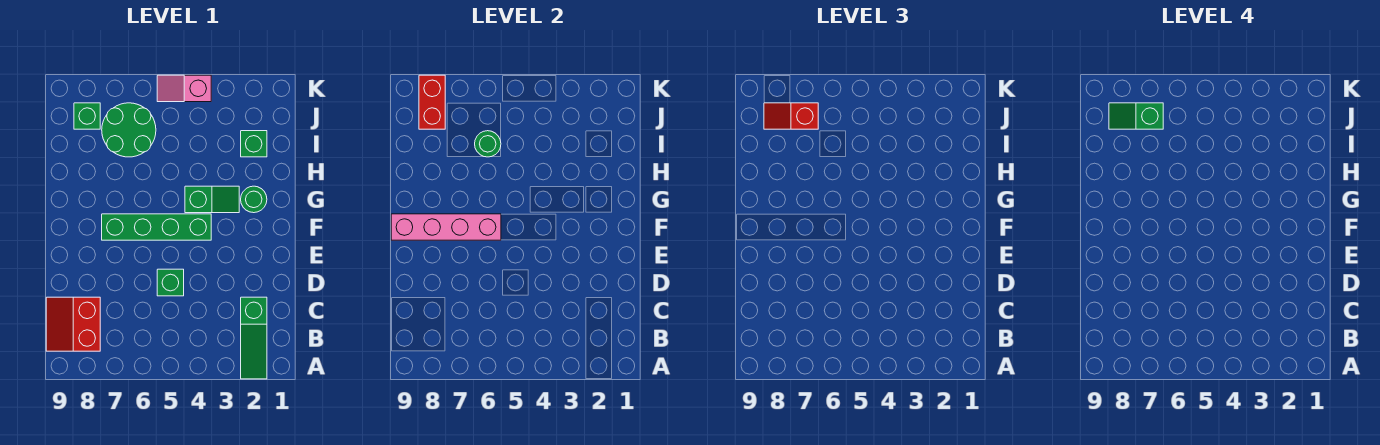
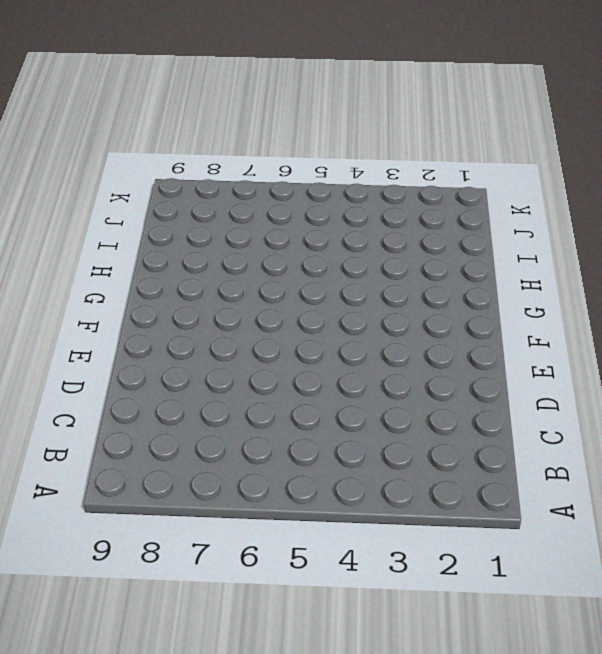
none -> green slope A2:C2 level 1 top C
none -> red slope B8:C9 level 1 top 8
none -> green brick D5 level 1

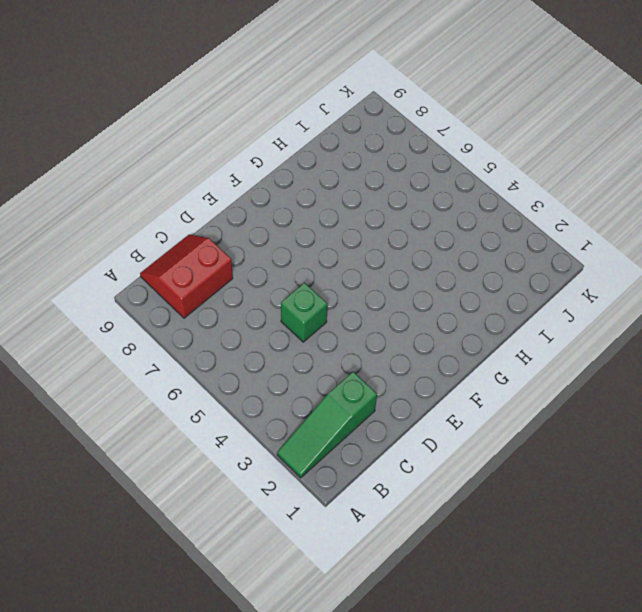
none -> green brick F4:F7 level 1
none -> green round brick G2 level 1
none -> green slope G3:G4 level 1 top 4

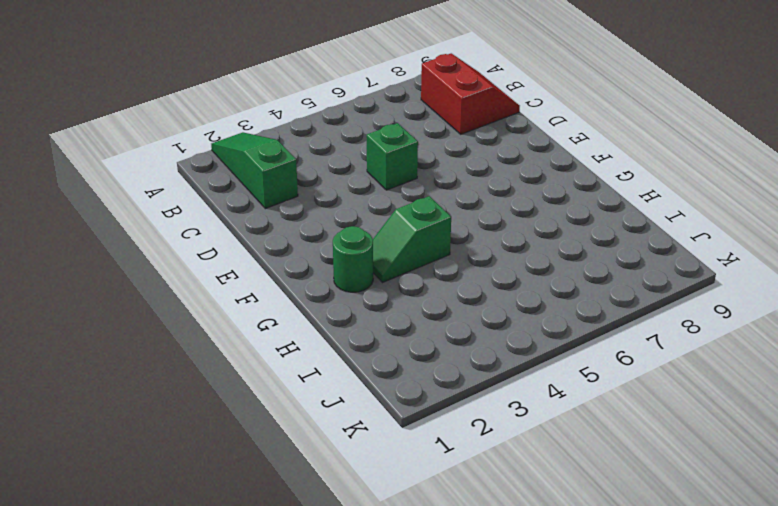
none -> green brick F4:F7 level 1
none -> green brick I2 level 1
none -> green round brick I6:J7 level 1

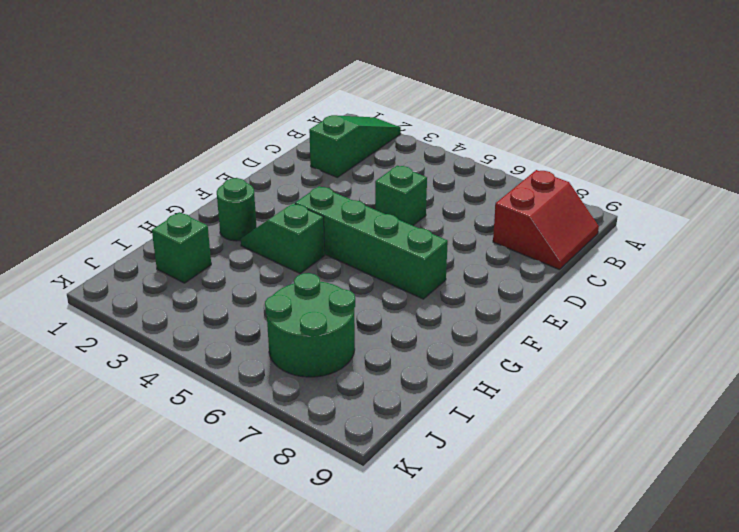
none -> green brick J8 level 1
none -> pink slope K4:K5 level 1 top 4
none -> pink brick F6:F9 level 2

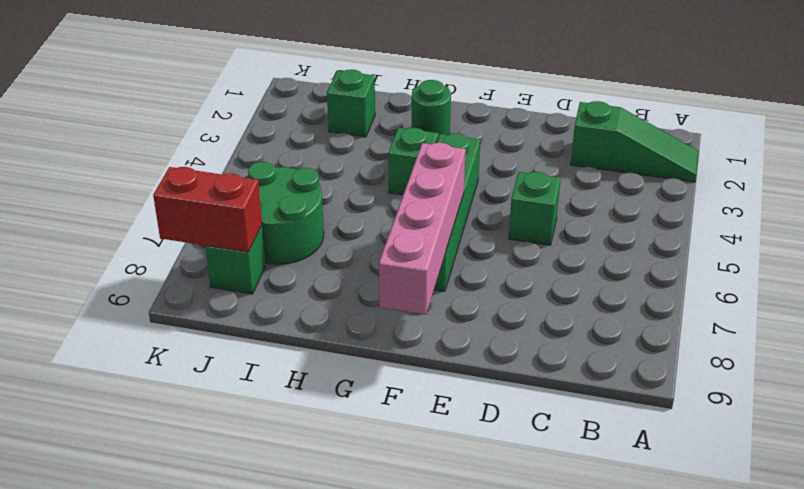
none -> red slope B8:C9 level 1 top 8
none -> pink slope K4:K5 level 1 top 4
none -> green round brick I6 level 2

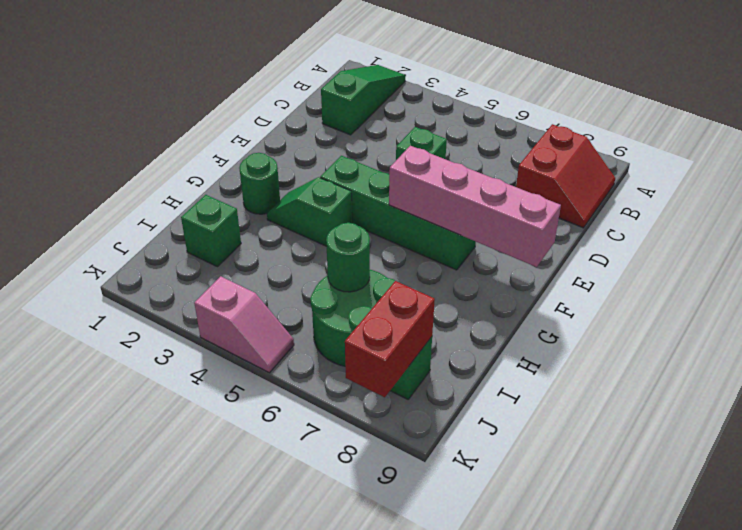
none -> red slope J7:J8 level 3 top 7
none -> green slope J7:J8 level 4 top 7

